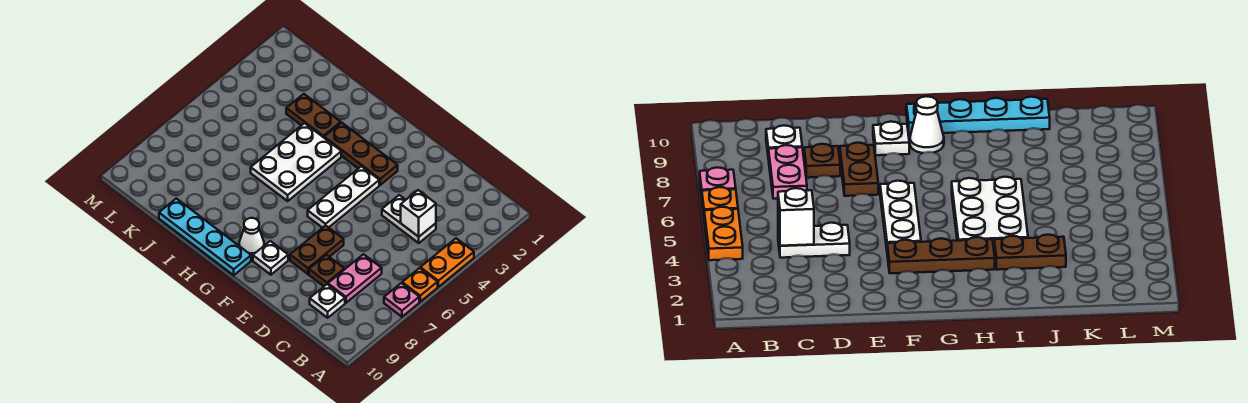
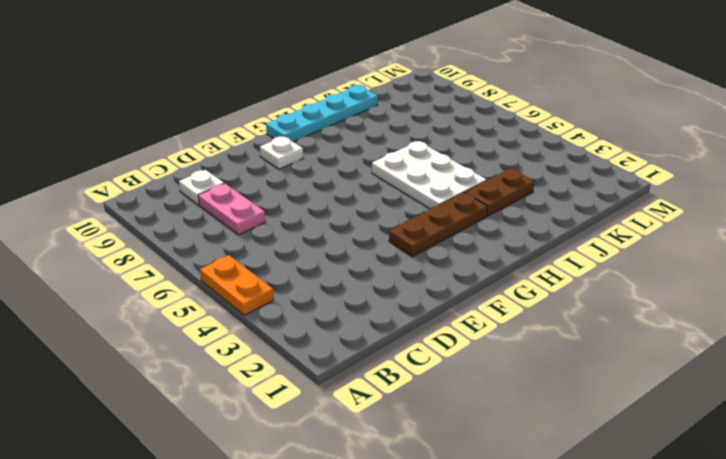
none -> orange plate A6 level 1
none -> pink plate A7 level 1
none -> white plate C4:D4 level 1

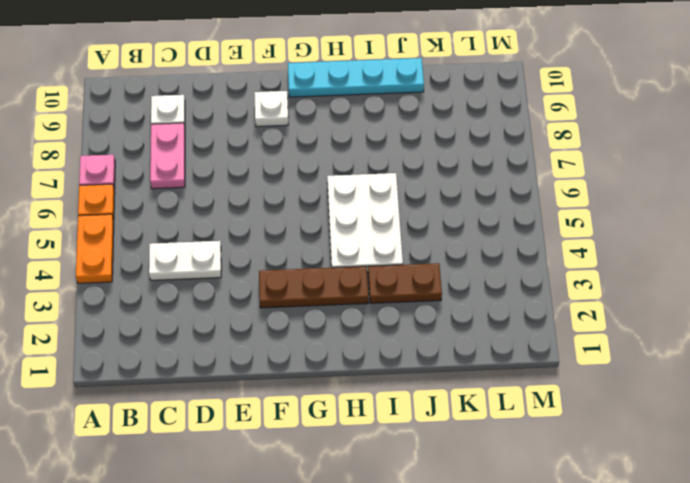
none -> brown plate D8 level 1
none -> brown plate E7:E8 level 1
none -> white plate F4:F6 level 1

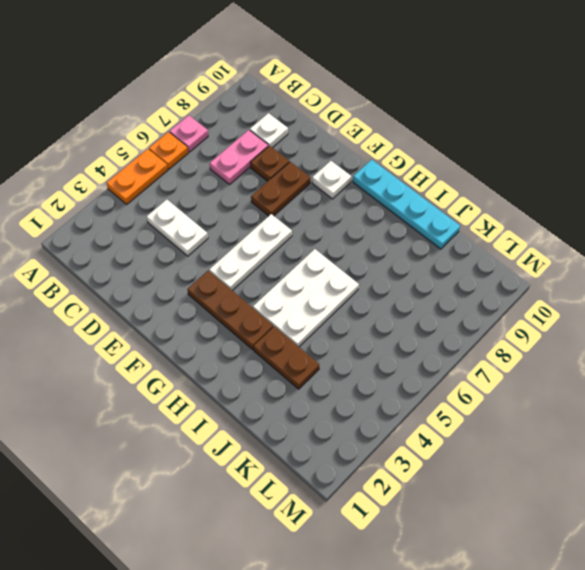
none -> white cone G9 level 1
none -> white brick C4 level 2

